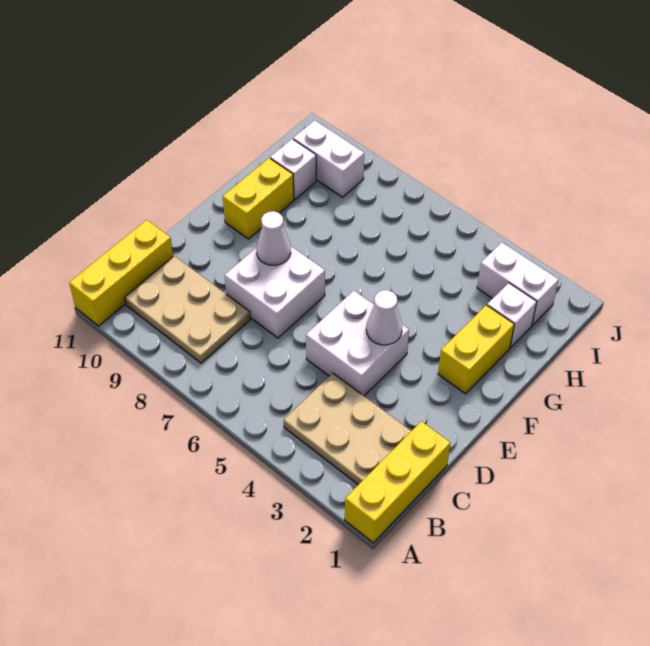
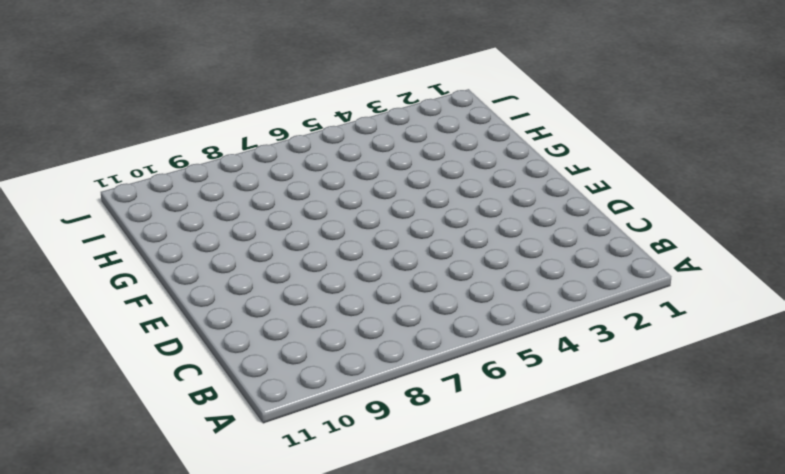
none -> yellow brick A1:C1 level 1
none -> yellow brick A11:C11 level 1
none -> tan plate B2:C4 level 1

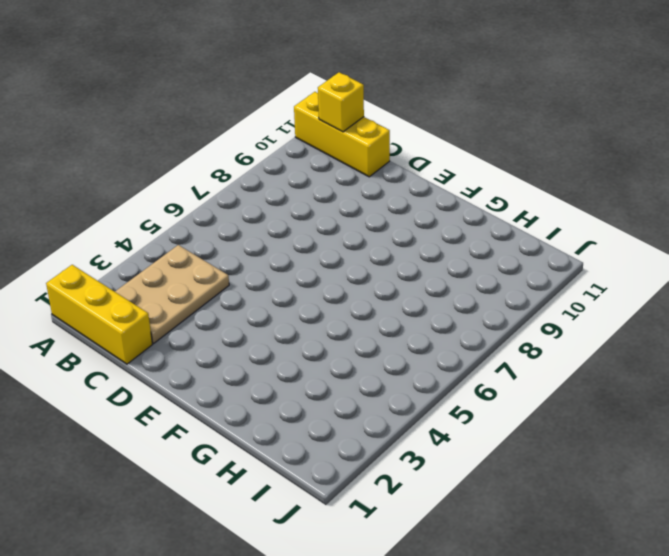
yellow brick B11 level 2 -> none
none -> tan plate B8:C10 level 1
none -> white brick D4:E5 level 1
none -> white brick D7:E8 level 1

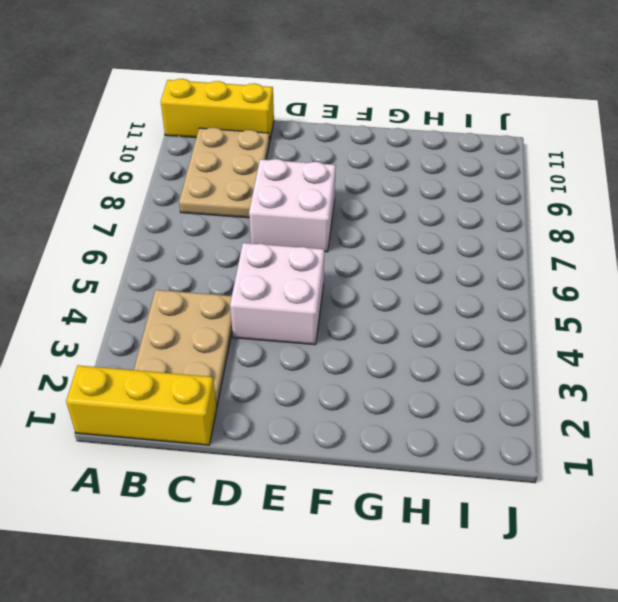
none -> yellow brick F2:G2 level 1
none -> yellow brick F10:G10 level 1
none -> white brick H2 level 1

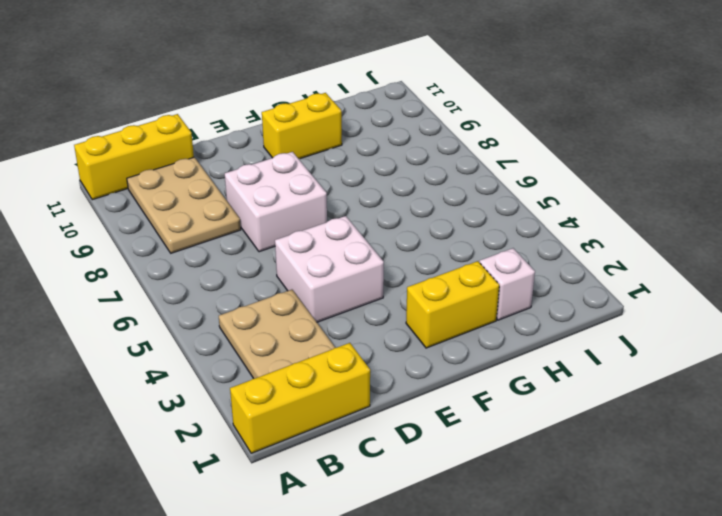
none -> white brick H10 level 1
none -> white brick I2:I3 level 1
none -> white brick I9:I10 level 1

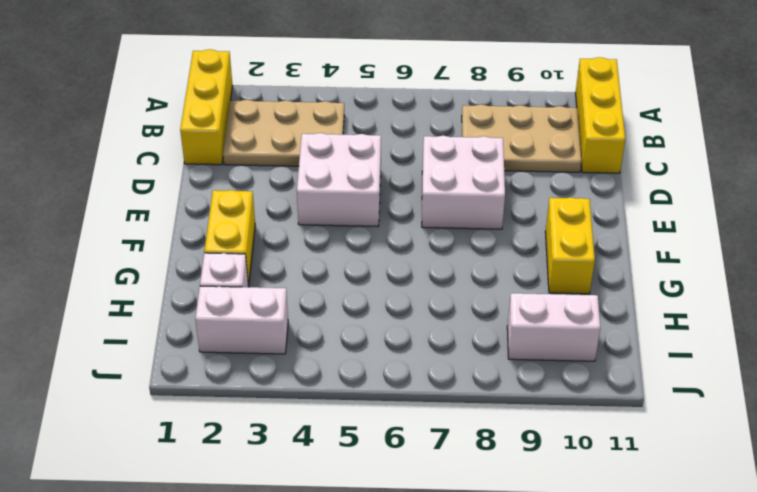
none -> white brick H10 level 1
none -> white cone E4 level 2
none -> white cone E8 level 2

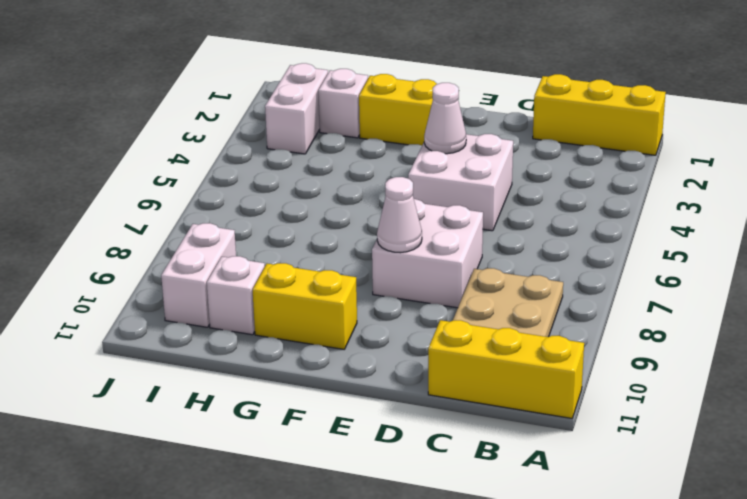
none -> tan plate B2:C4 level 1

